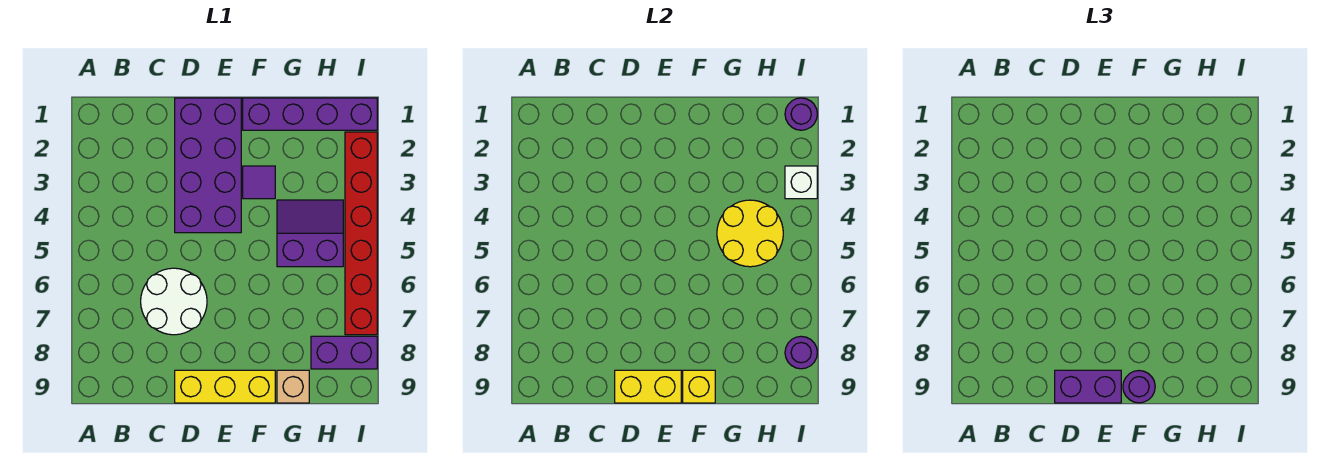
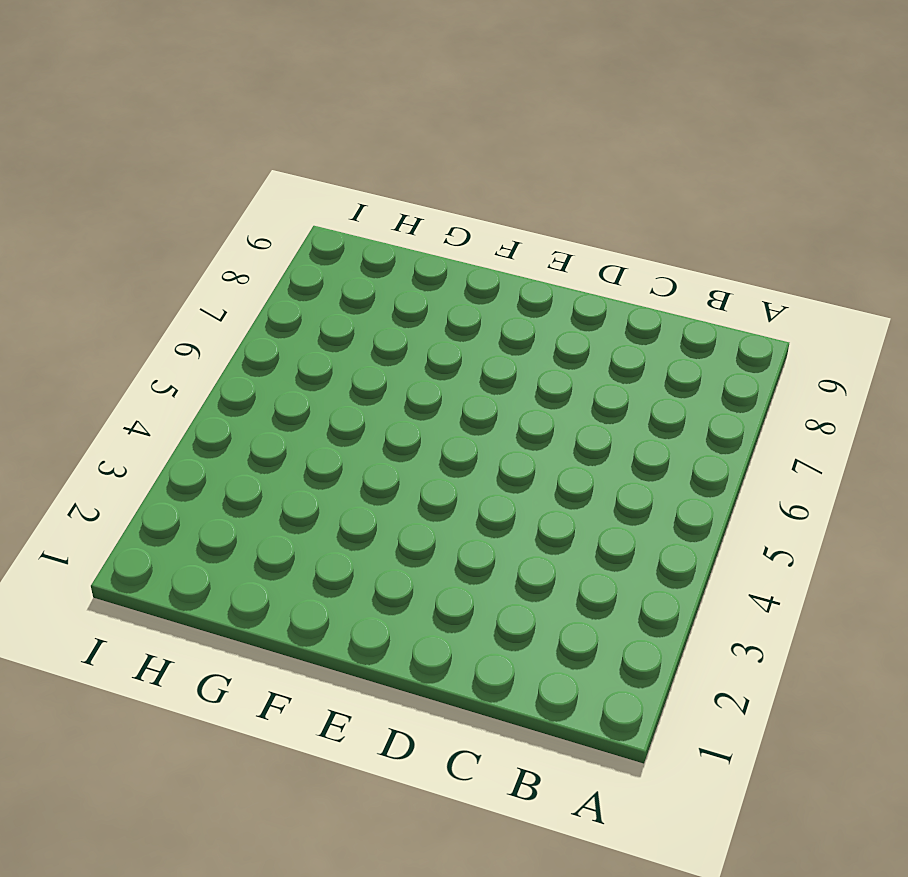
none -> white round brick C6:D7 level 1
none -> purple brick D1:E4 level 1
none -> yellow brick D9:F9 level 1

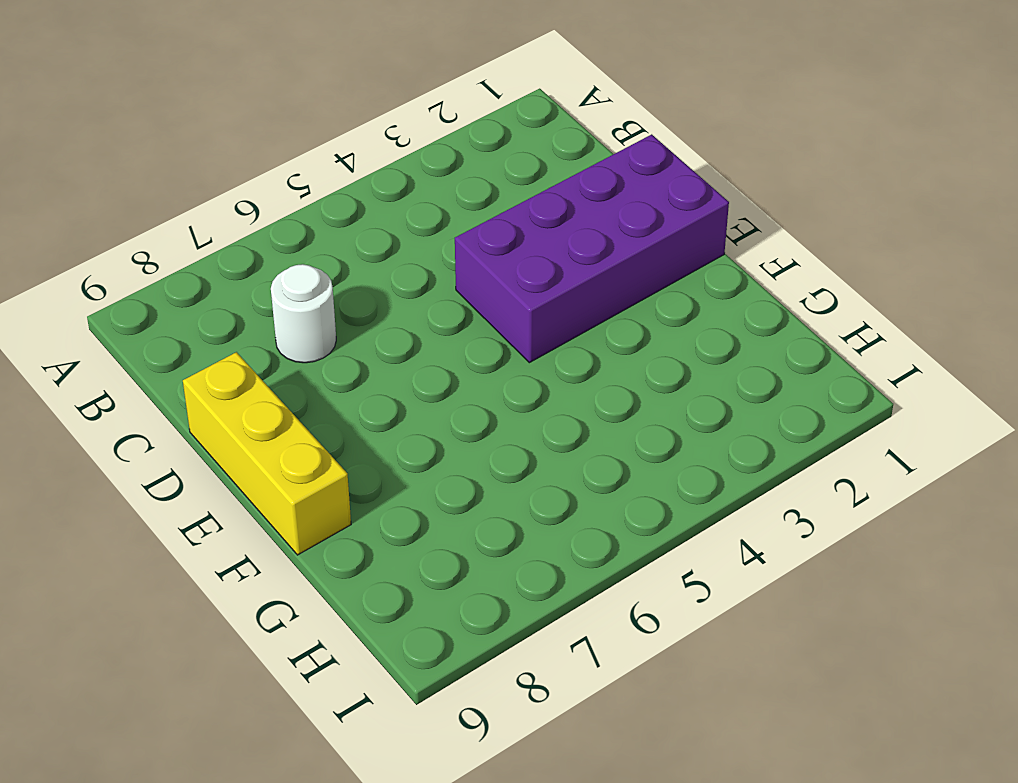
white round brick C7 level 1 -> white round brick C6:D7 level 1
none -> purple brick F1:I1 level 1
none -> purple tile F3 level 1
none -> purple slope G4:H5 level 1 top 5

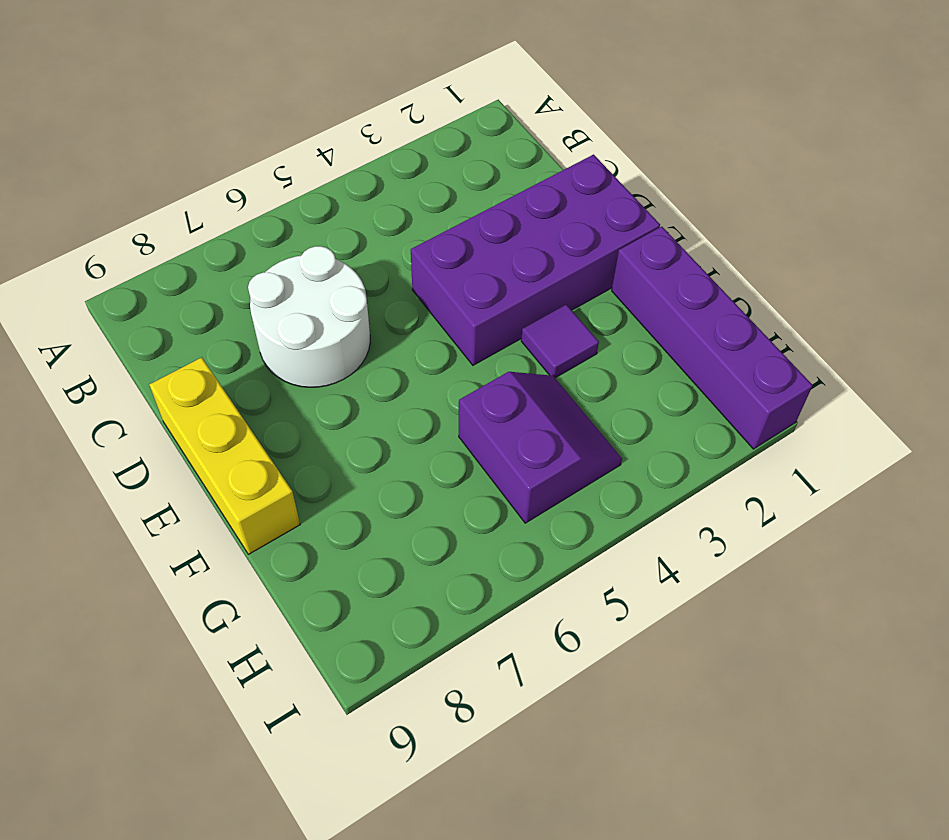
none -> tan brick G9 level 1
none -> purple brick H8:I8 level 1
none -> red brick I2:I7 level 1

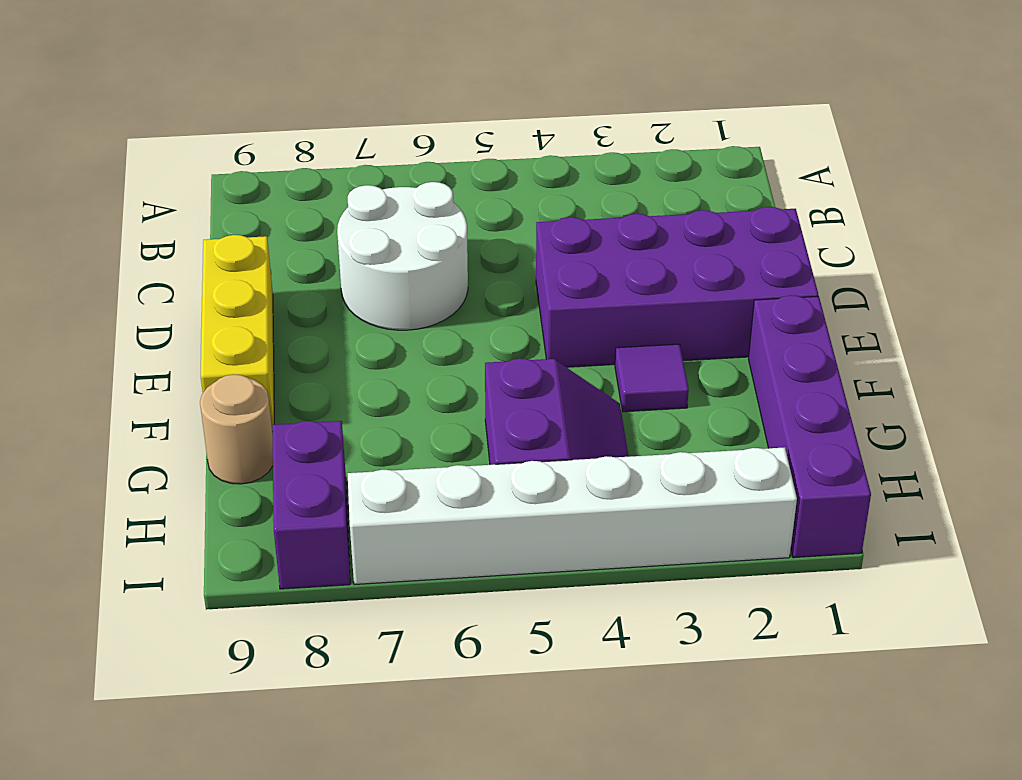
tan round brick G9 level 1 -> tan brick G9 level 1
white brick I2:I7 level 1 -> red brick I2:I7 level 1
none -> yellow brick D9:E9 level 2
none -> yellow brick F9 level 2
none -> yellow round brick G4:H5 level 2

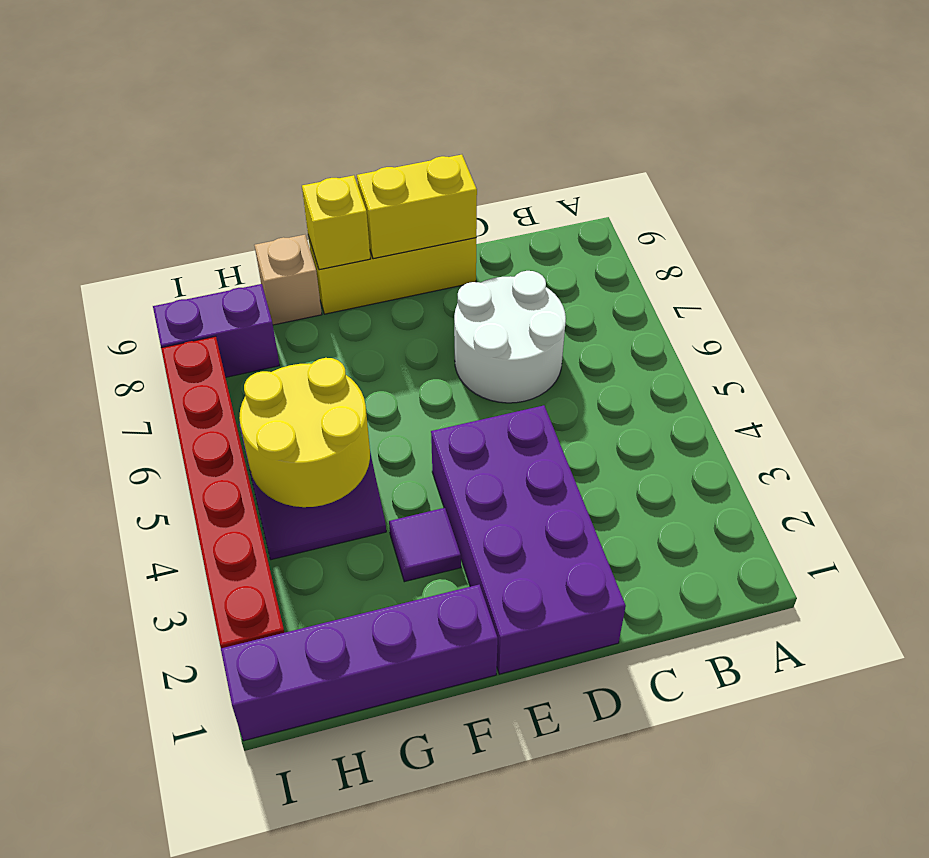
none -> purple round brick I1 level 2
none -> white brick I3 level 2
none -> purple round brick I8 level 2

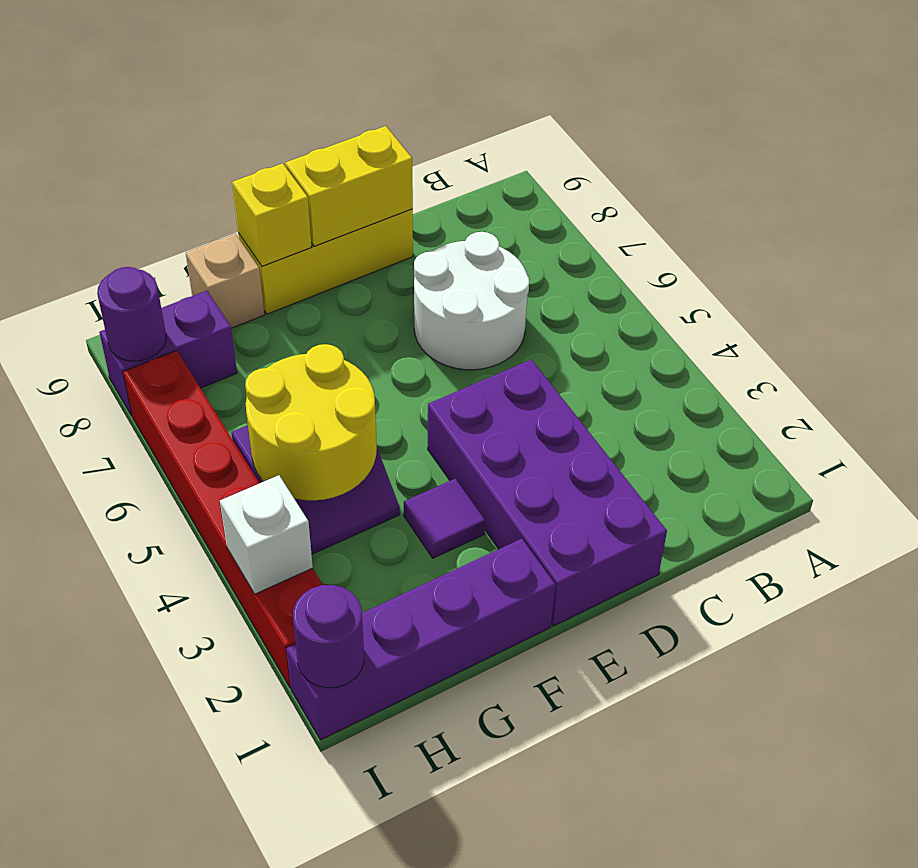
none -> purple brick D9:E9 level 3
none -> purple round brick F9 level 3

